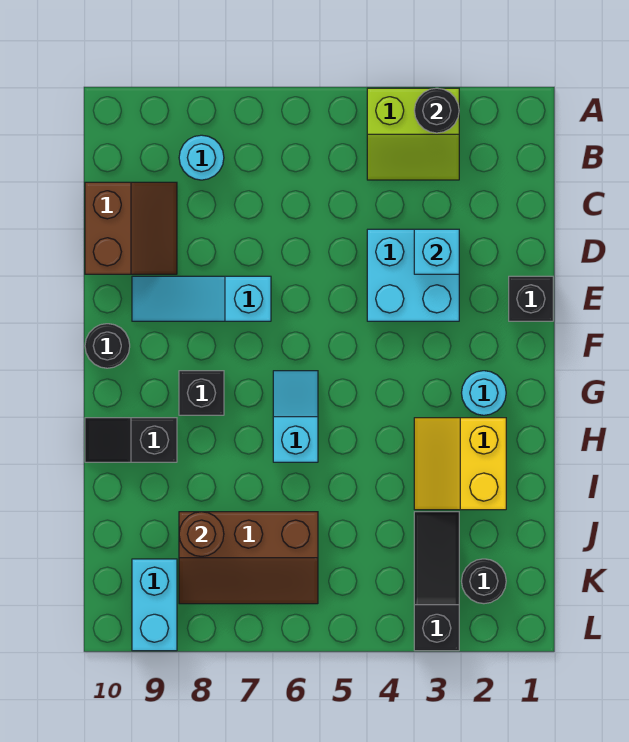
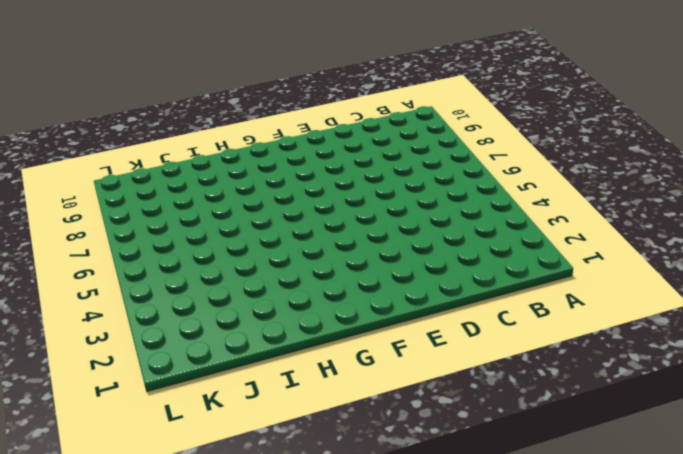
none -> lime slope A3:B4 level 1 top A
none -> cyan round brick B8 level 1
none -> brown slope C9:D10 level 1 top 10

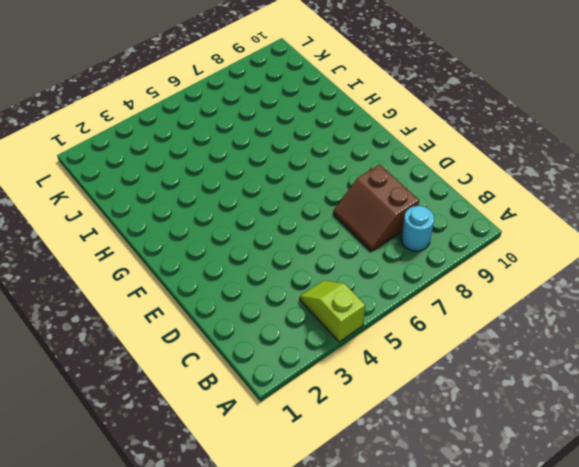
lime slope A4:B4 level 1 top A -> lime slope A3:B4 level 1 top A
brown slope C7:D8 level 1 top 8 -> brown slope C9:D10 level 1 top 10
none -> cyan brick D3:E4 level 1
none -> black brick E1 level 1
none -> cyan slope E7:E9 level 1 top 7

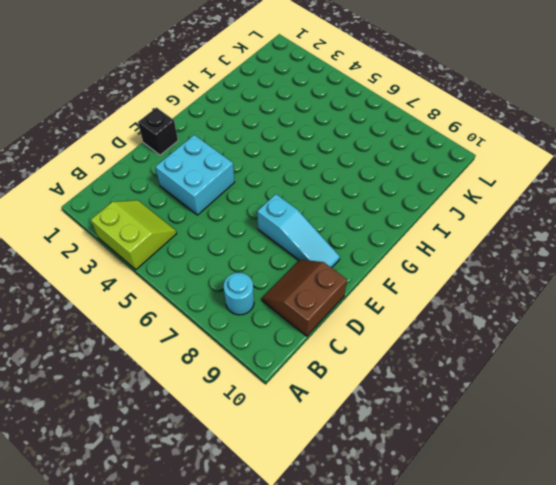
none -> black round brick F10 level 1
none -> cyan round brick G2 level 1
none -> cyan slope G6:H6 level 1 top H

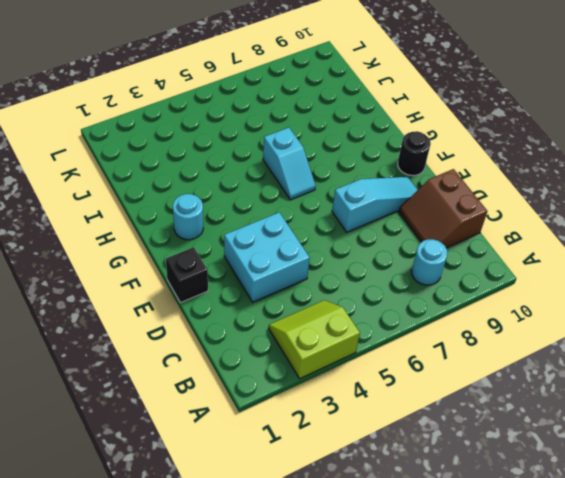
none -> black brick G8 level 1
none -> yellow slope H2:I3 level 1 top 2
none -> black slope H9:H10 level 1 top 9

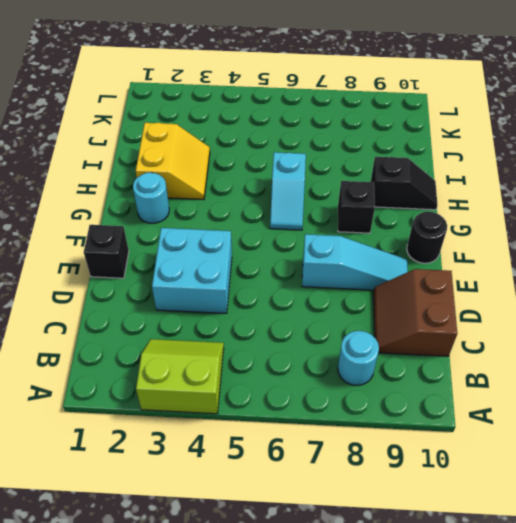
none -> black slope J3:L3 level 1 top L
none -> brown slope J6:K8 level 1 top J
none -> black round brick K2 level 1

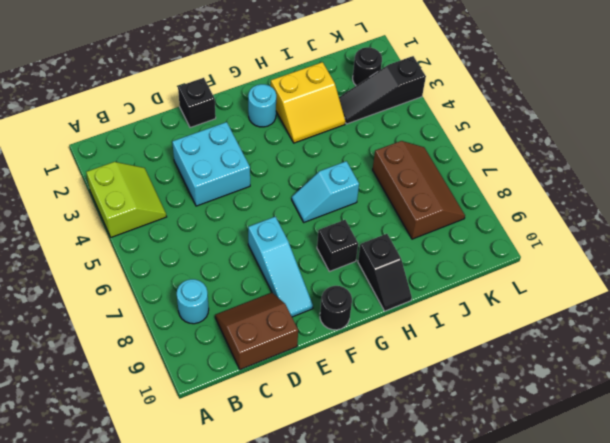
none -> cyan brick K9:L9 level 1
none -> black round brick A3 level 2
none -> cyan brick D3 level 2

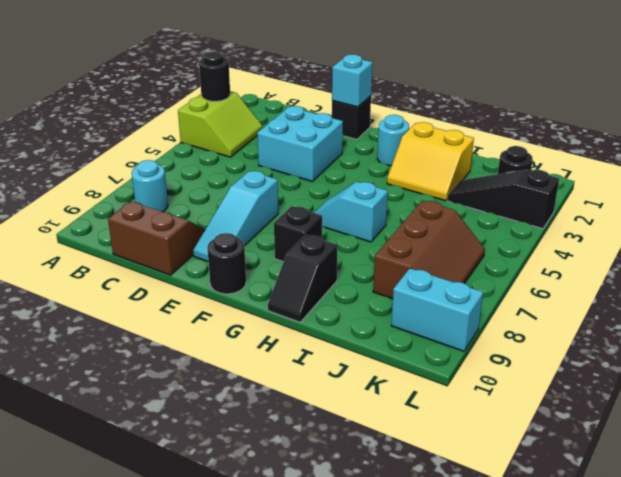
cyan brick E1 level 2 -> cyan brick D3 level 2
none -> brown round brick J8 level 2

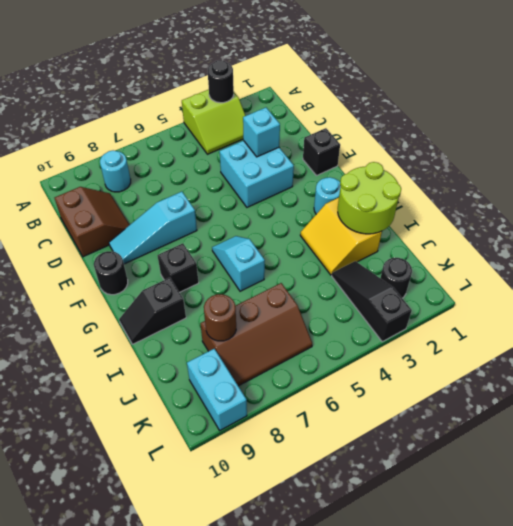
lime round brick H1:I2 level 2 -> none

